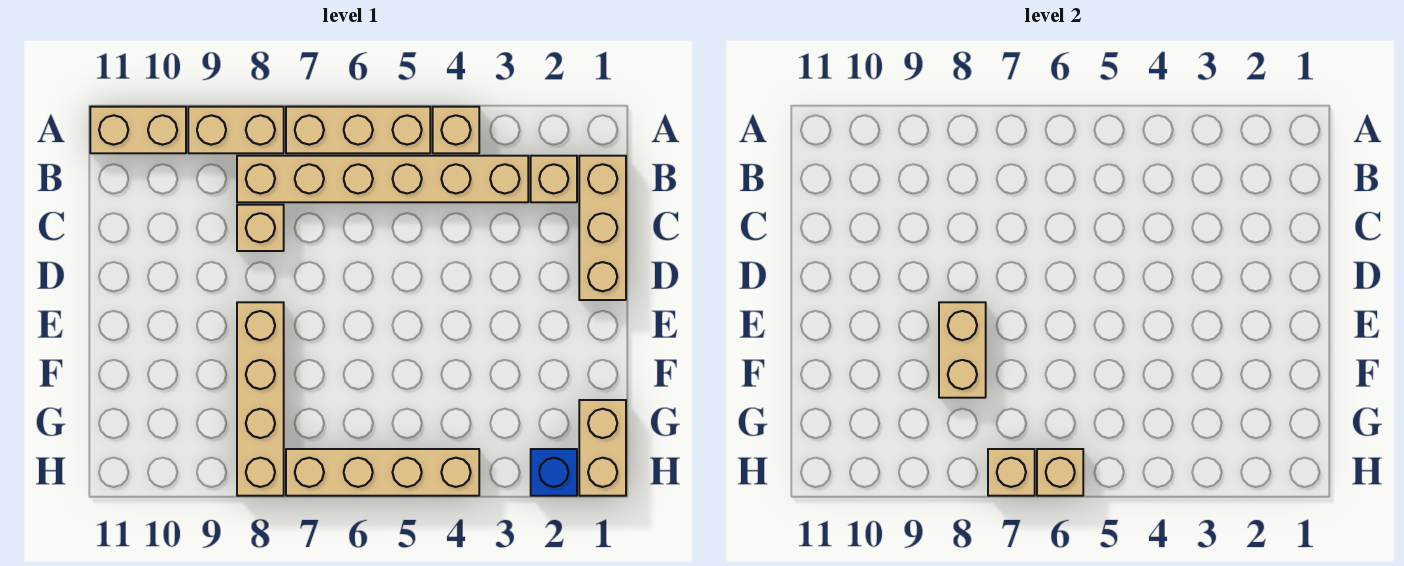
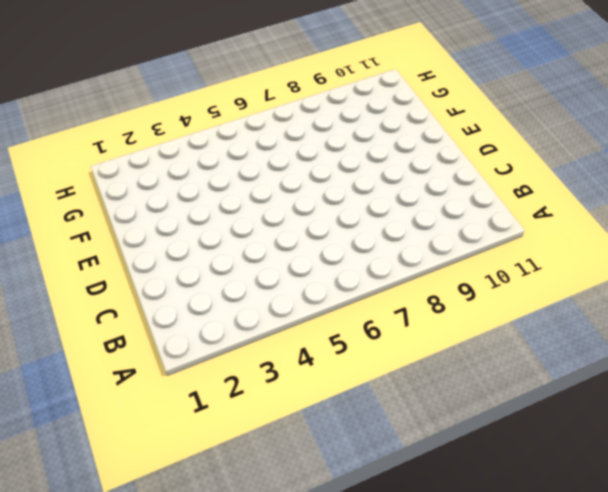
none -> tan brick A4 level 1
none -> tan brick A5:A7 level 1
none -> tan brick A8:A9 level 1

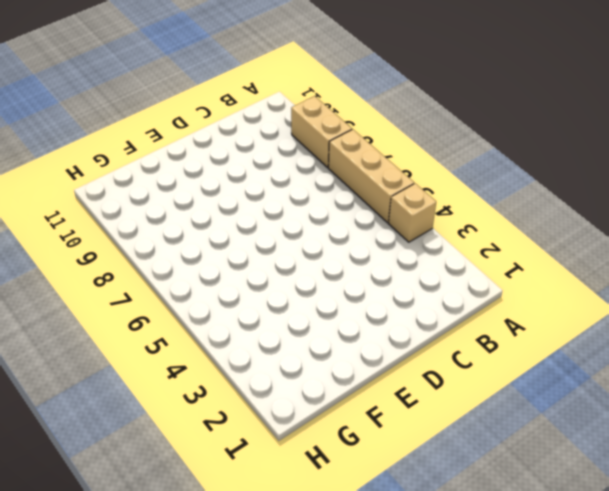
none -> tan brick A10:A11 level 1
none -> tan brick B1:D1 level 1
none -> tan brick B2 level 1

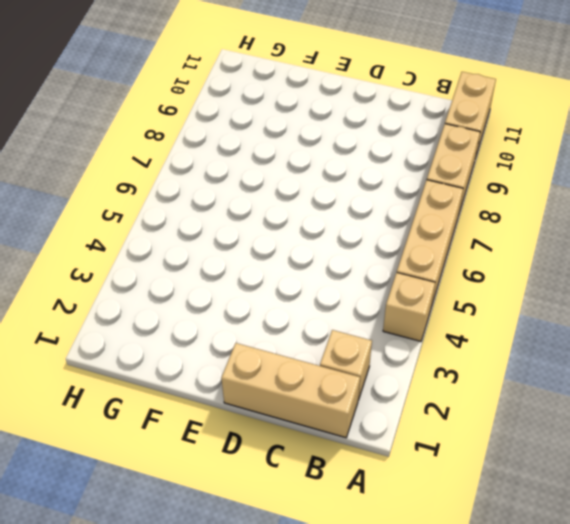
none -> tan brick B3:B8 level 1
none -> tan brick C8 level 1
none -> tan brick E8:H8 level 1

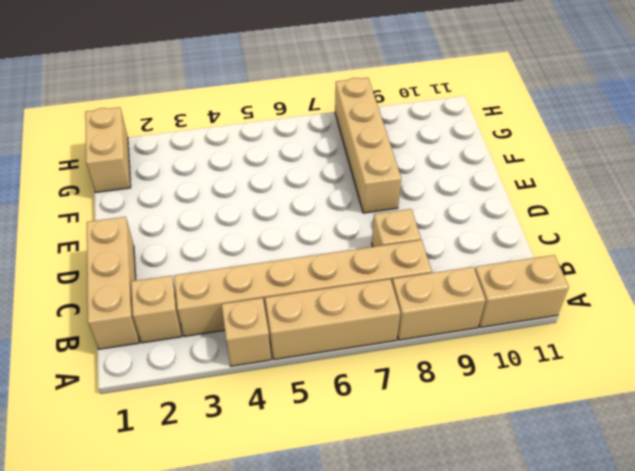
none -> blue brick H2 level 1
none -> tan brick H4:H7 level 1
none -> tan brick E8:F8 level 2

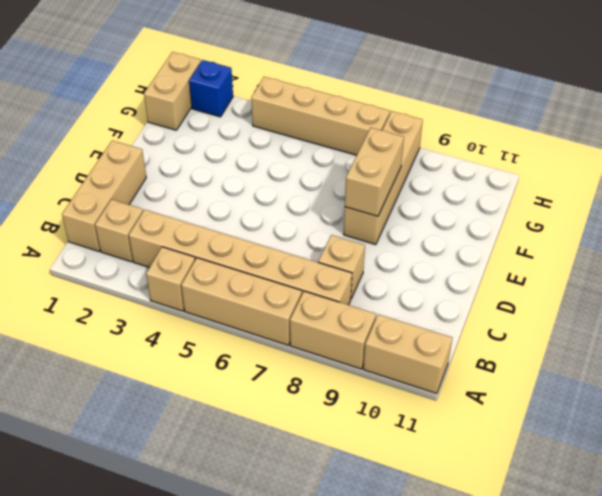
none -> tan brick H6 level 2
none -> tan brick H7 level 2

